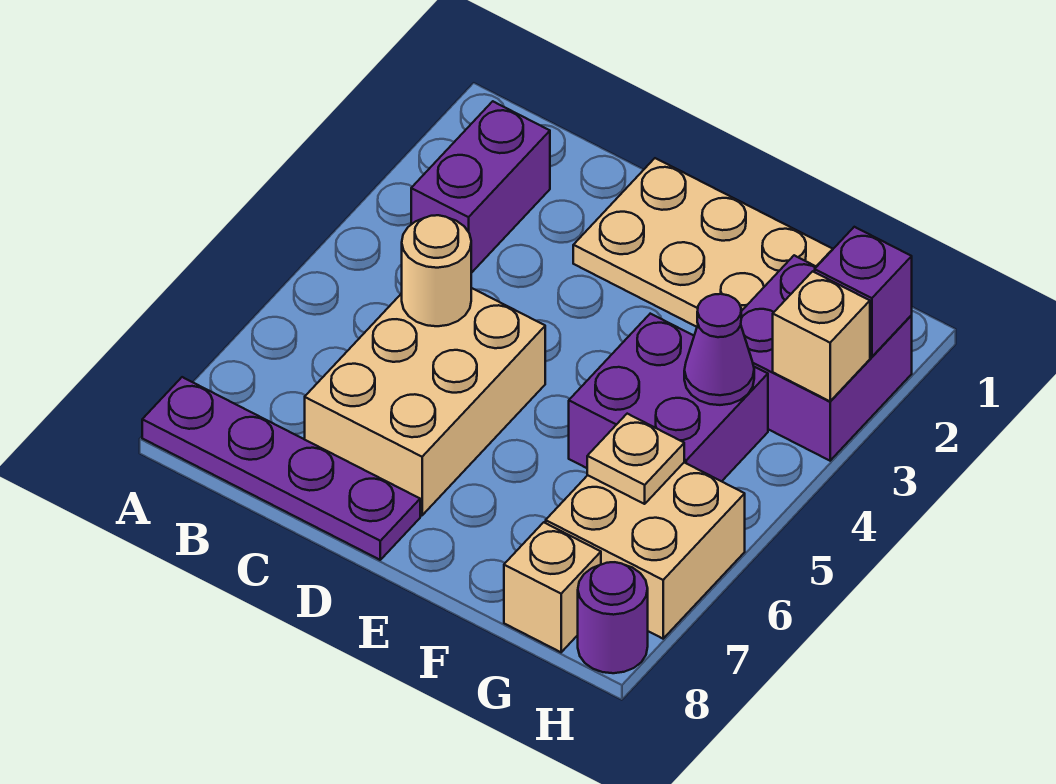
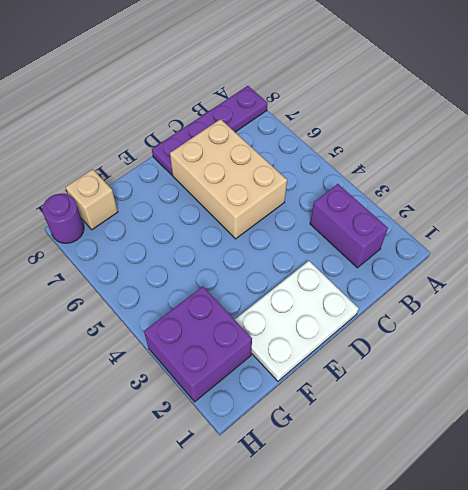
white plate D1:F2 level 1 -> tan plate D1:F2 level 1
none -> purple brick F4:G5 level 1
none -> tan brick G6:H7 level 1
none -> tan round brick C5 level 2

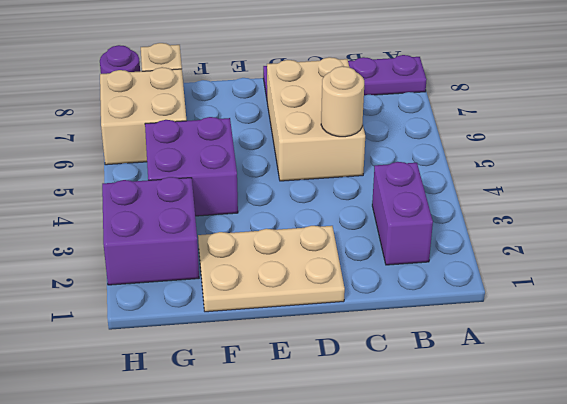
none -> purple cone G4 level 2
none -> tan plate G6 level 2
none -> purple brick H2 level 2

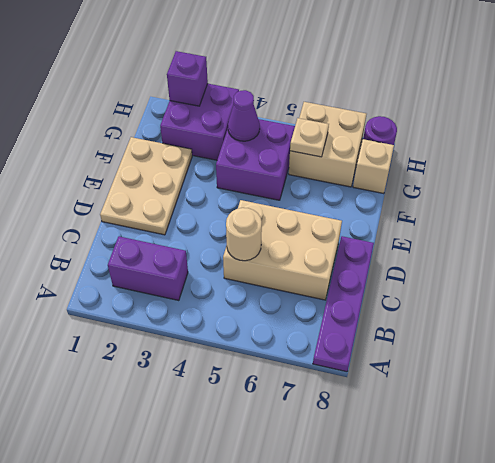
none -> tan brick H3 level 2

